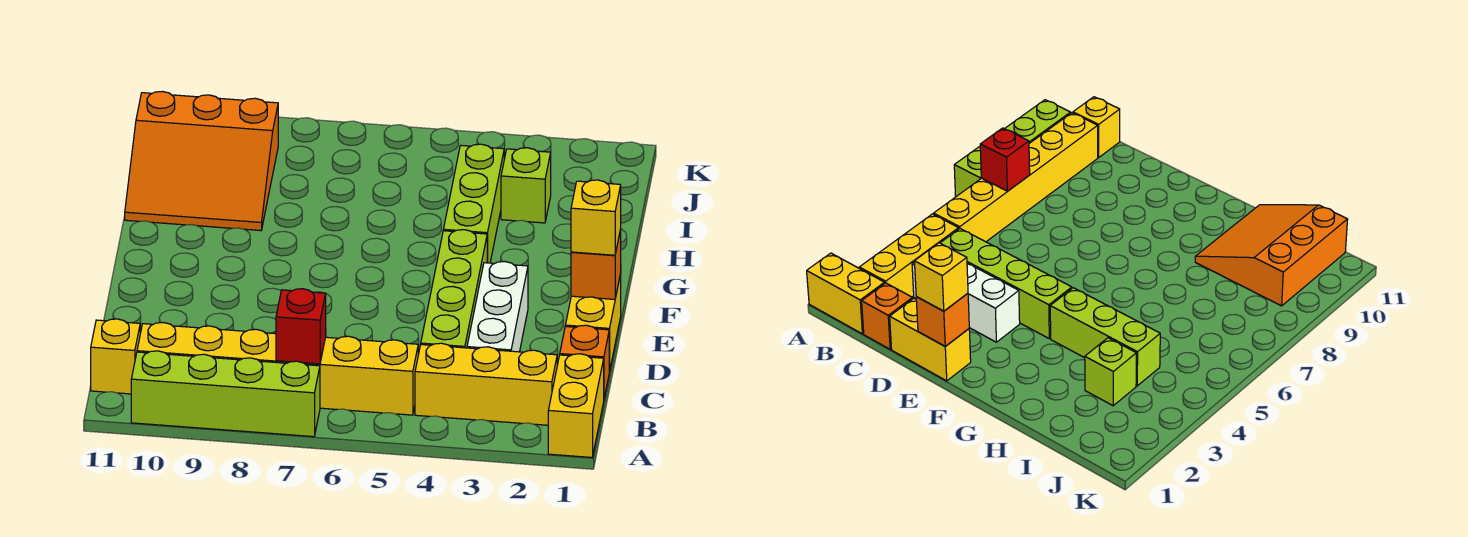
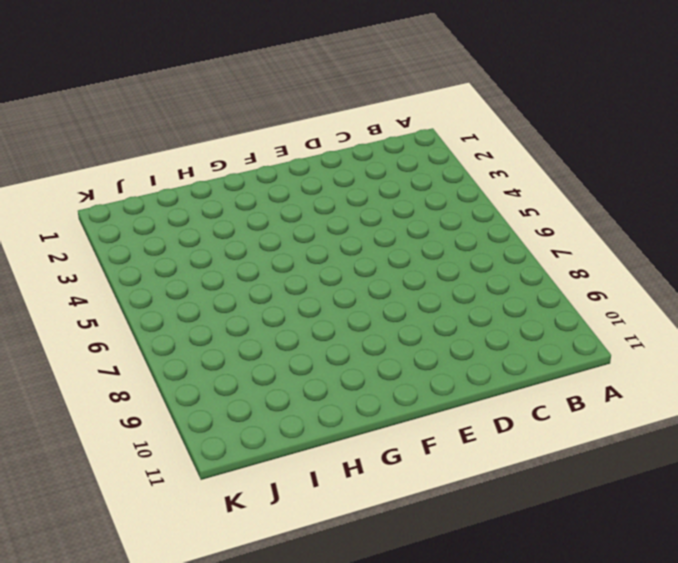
none -> yellow brick A1:B1 level 1
none -> lime brick A7:A10 level 1
none -> yellow brick B2:B4 level 1

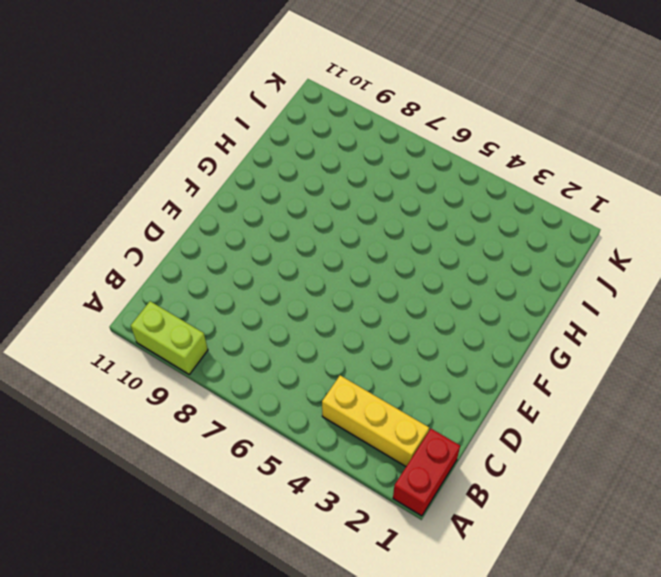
red brick A1:B1 level 1 -> yellow brick A1:B1 level 1
lime brick A9:A10 level 1 -> lime brick A7:A10 level 1
none -> yellow brick B5:B10 level 1
none -> yellow brick B11 level 1
none -> orange brick C1 level 1

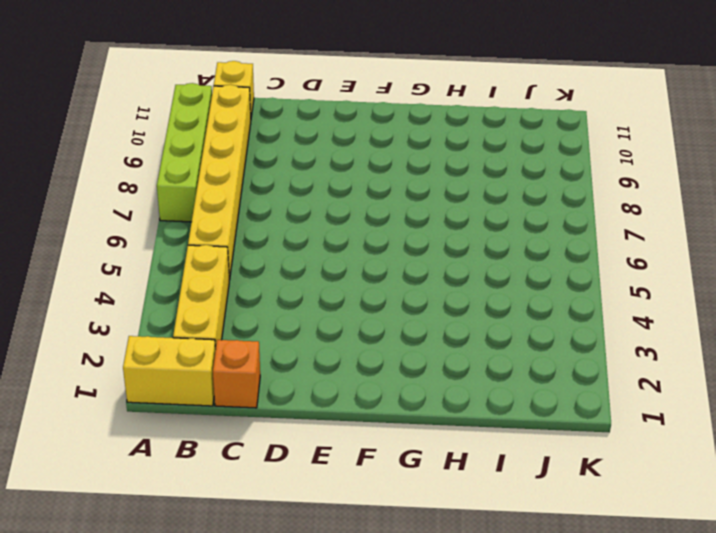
none -> white brick C3:E3 level 1
none -> lime brick C4:F4 level 1
none -> yellow brick D1:E1 level 1

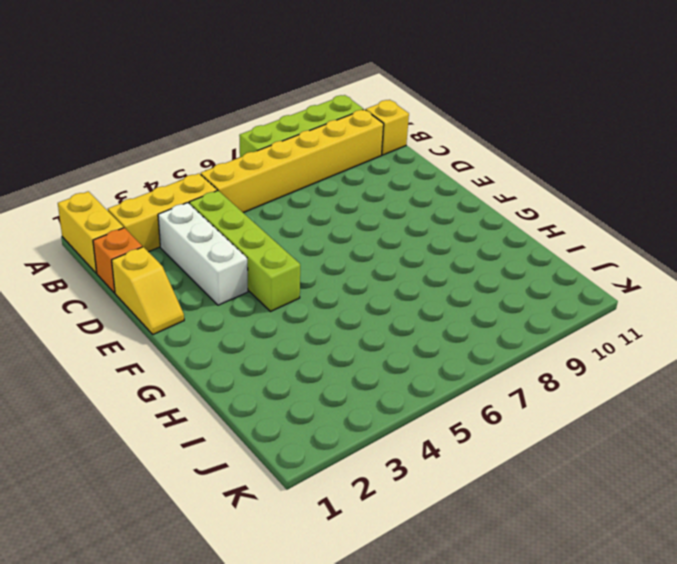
yellow slope D1:E1 level 1 top D -> yellow brick D1:E1 level 1
none -> lime brick G4:I4 level 1
none -> orange slope H9:J11 level 1 top J
none -> lime brick I3 level 1

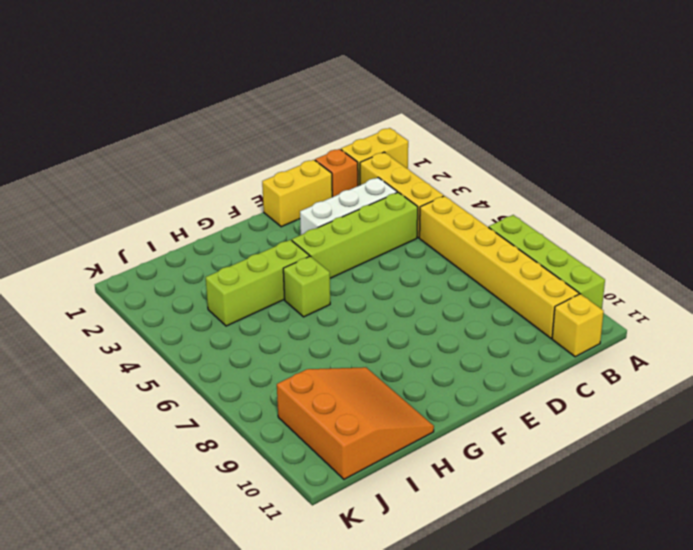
lime brick G5 level 1 -> lime brick I3 level 1
none -> red brick B7 level 2
none -> orange brick E1 level 2
none -> yellow brick E1 level 3

